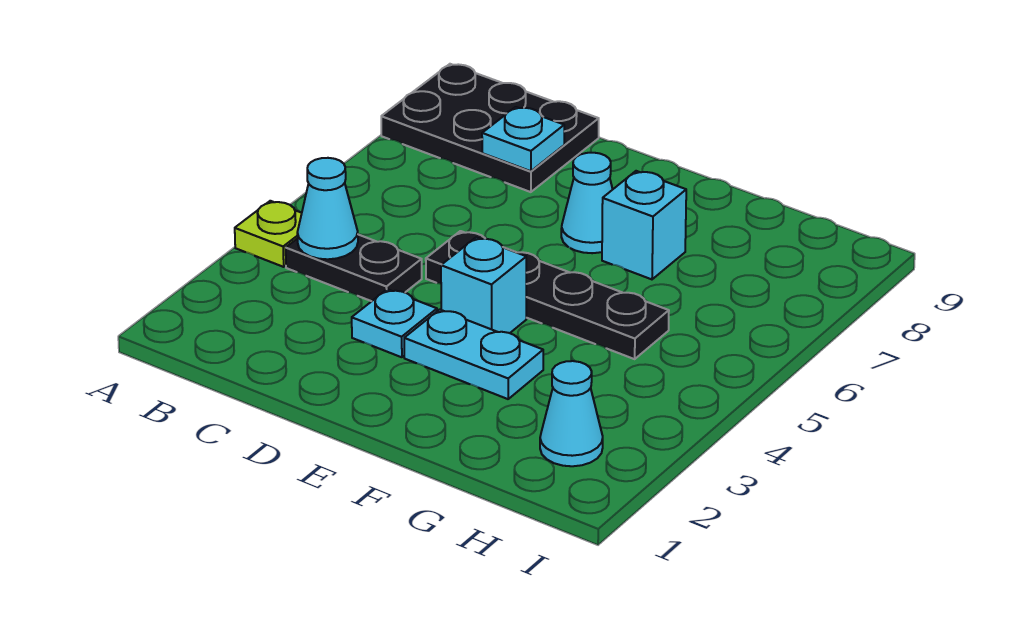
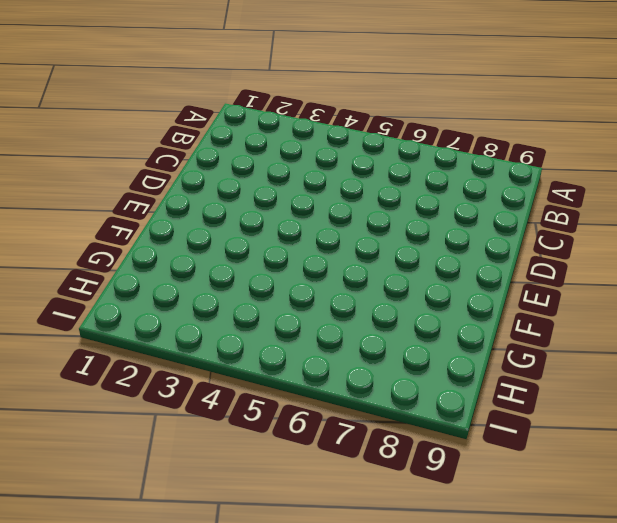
none -> lime plate A4 level 1
none -> black plate A8:C9 level 1
none -> black plate B4:C4 level 1

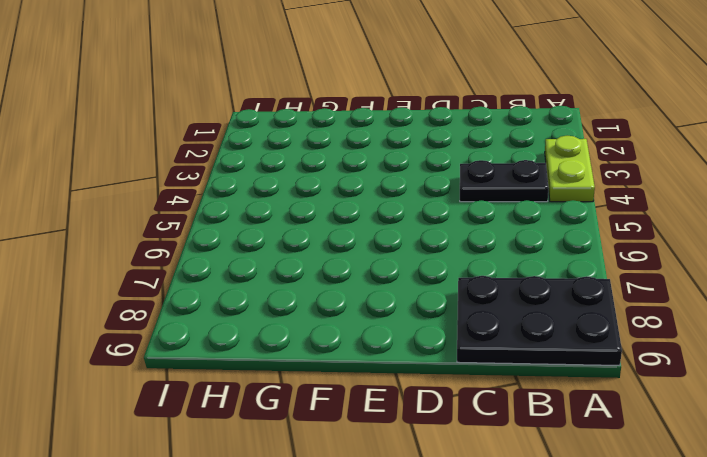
lime plate A3:A4 level 1 -> lime plate A4 level 1
none -> cyan plate D3 level 1
none -> black plate D5:G5 level 1
none -> cyan plate E3:F3 level 1

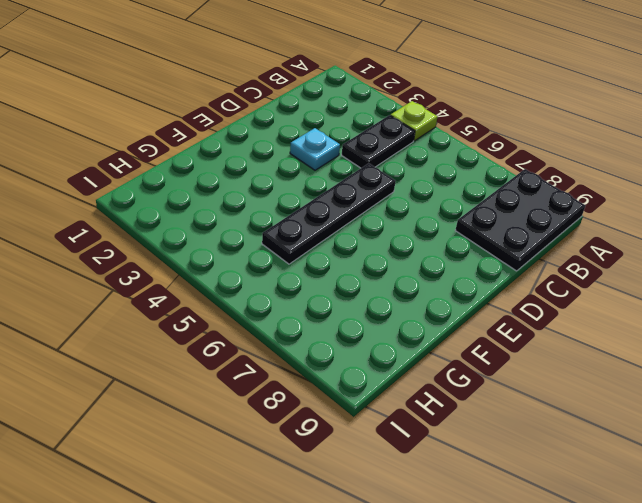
none -> cyan plate E3:F3 level 1
none -> cyan brick E4 level 1
none -> cyan cone E7 level 1

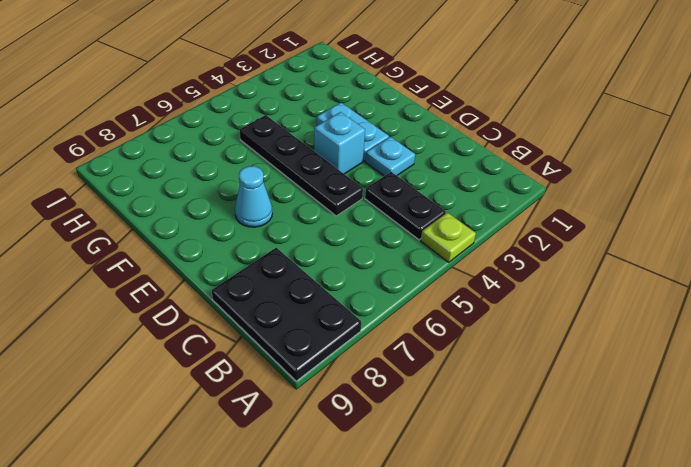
none -> cyan brick F7 level 1
none -> cyan cone H2 level 1
none -> cyan cone B4 level 2

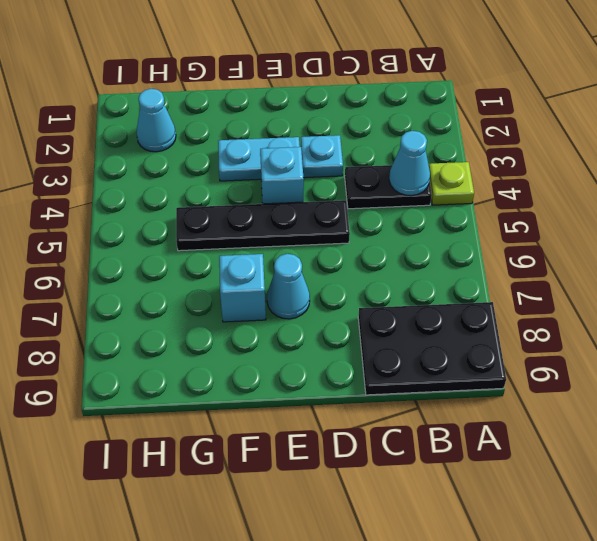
none -> cyan plate C8 level 2

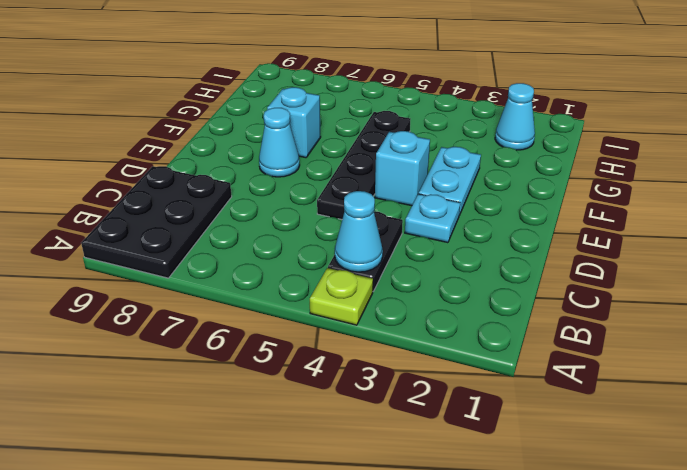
none -> cyan plate C8 level 2

